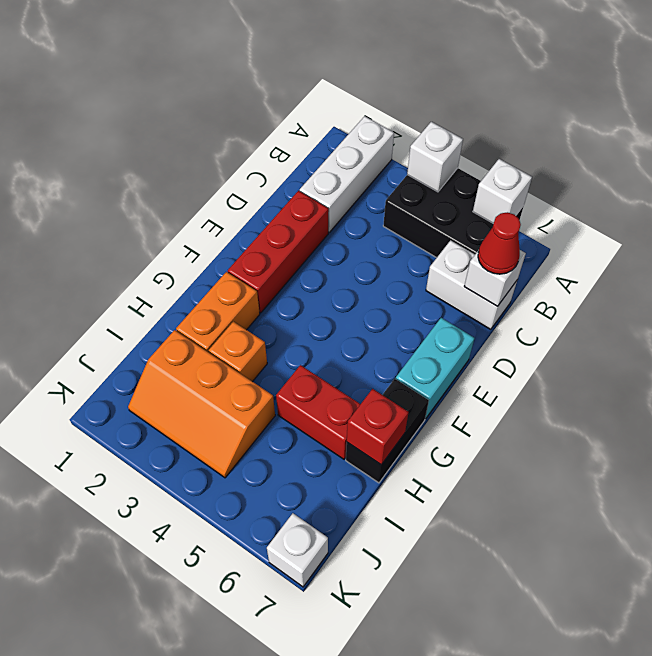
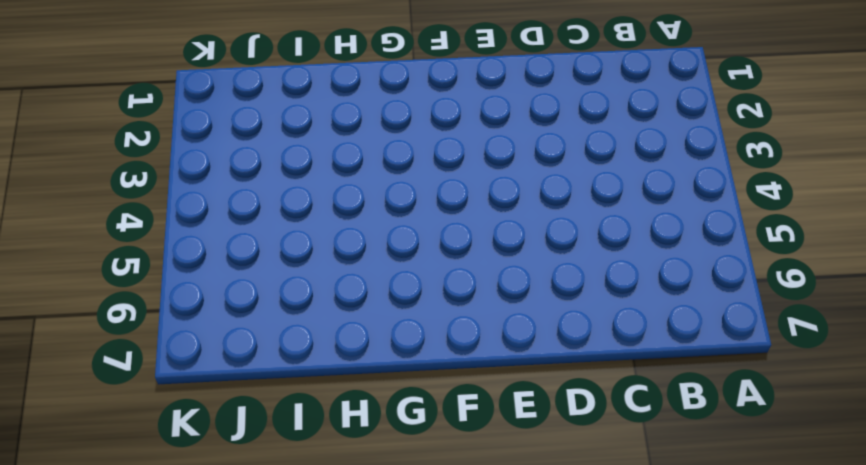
none -> white brick A2:C2 level 1
none -> black brick A4:B6 level 1
none -> white brick C6:C7 level 1

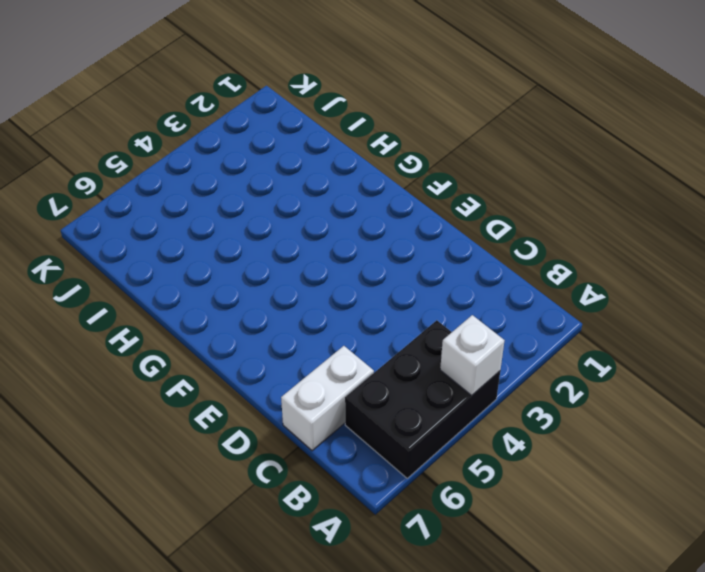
none -> white brick A2:C2 level 1
none -> red brick D2:F2 level 1
none -> cyan brick E7:F7 level 1

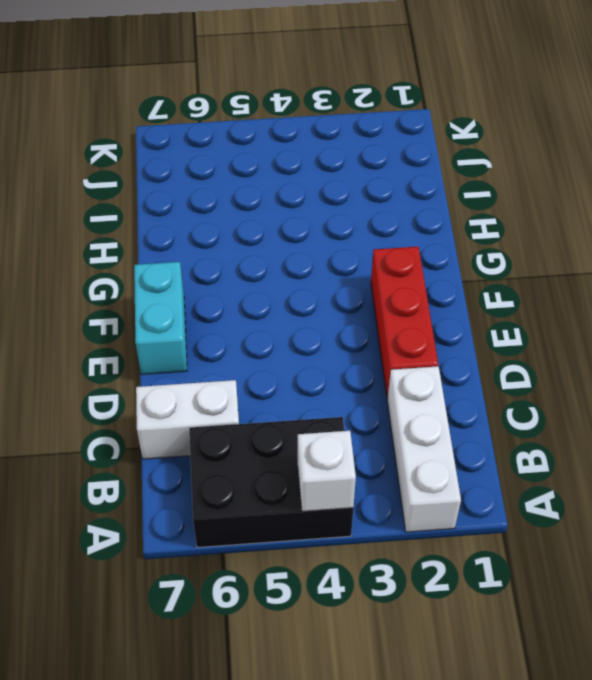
none -> orange brick G2:H2 level 1
none -> black brick G7:H7 level 1
none -> orange brick H3 level 1

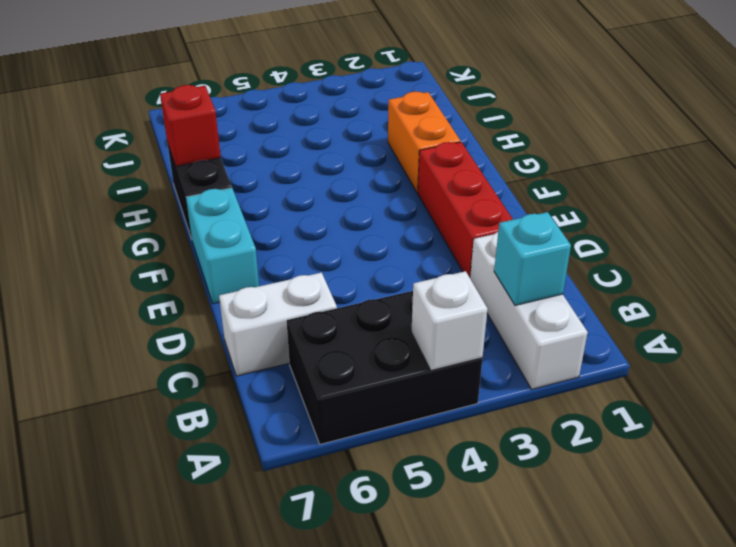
cyan brick B2 level 2 -> none
none -> orange brick H3 level 1
none -> red brick H5:H6 level 1
none -> orange slope I2:J4 level 1 top I

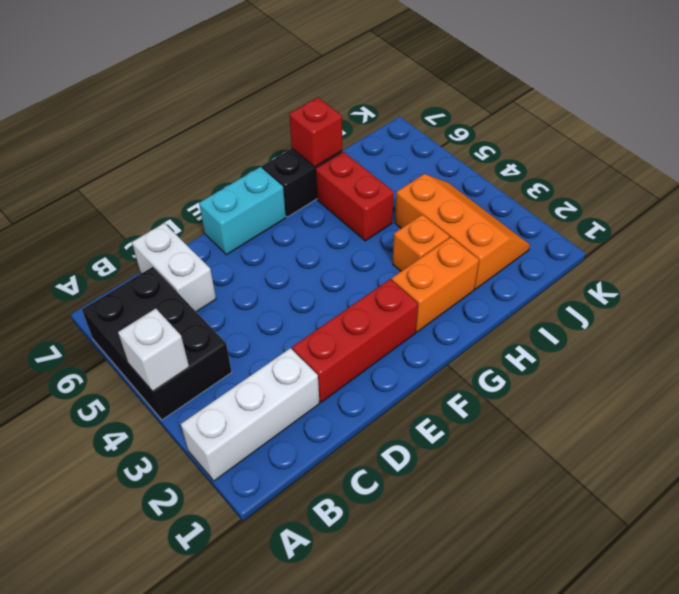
none -> white brick K7 level 1
none -> white brick A6 level 2
none -> white brick C7 level 2

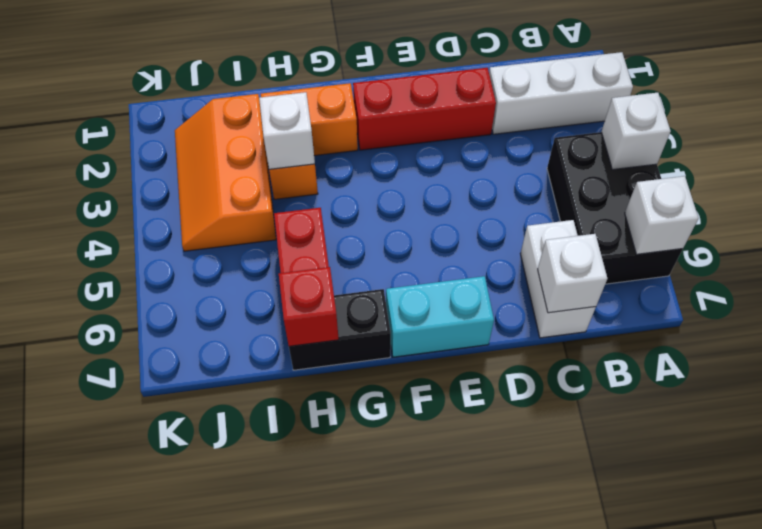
white brick H3 level 2 -> white brick K7 level 1
none -> red cone C7 level 3

